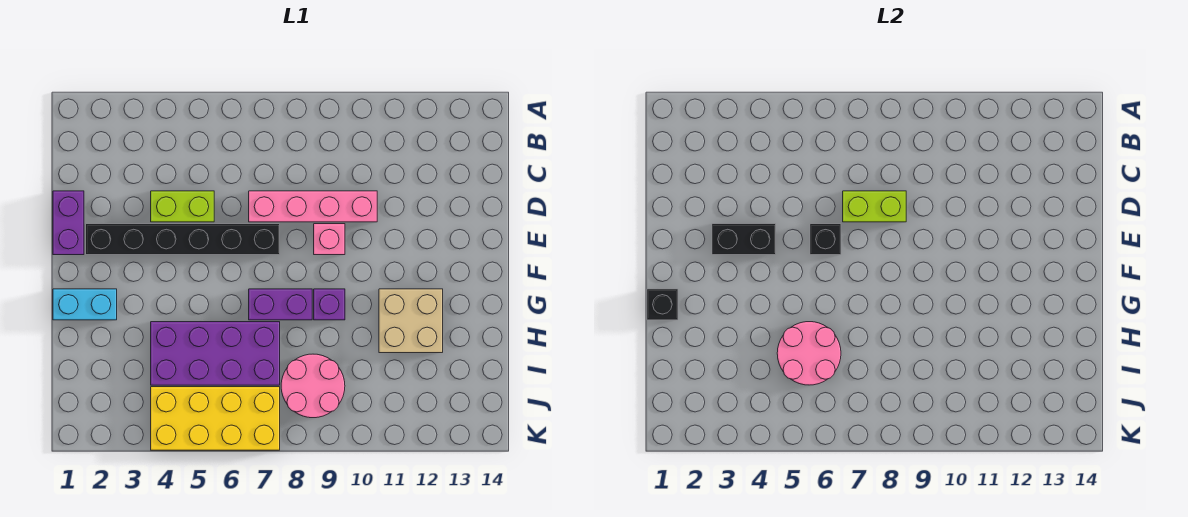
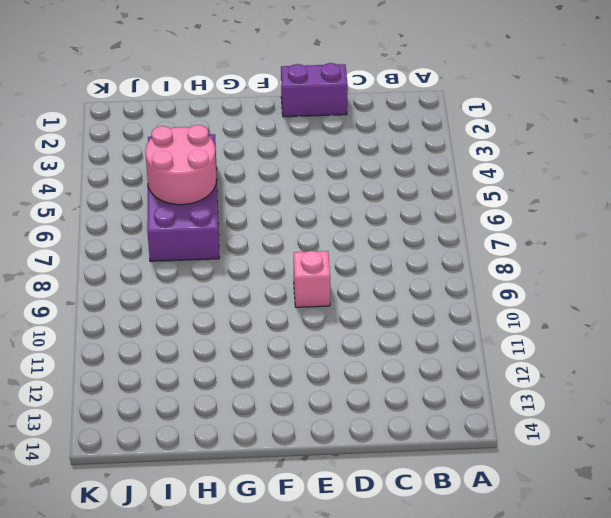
none -> lime brick D4:D5 level 1
none -> pink brick D7:D10 level 1
none -> black brick E2:E7 level 1

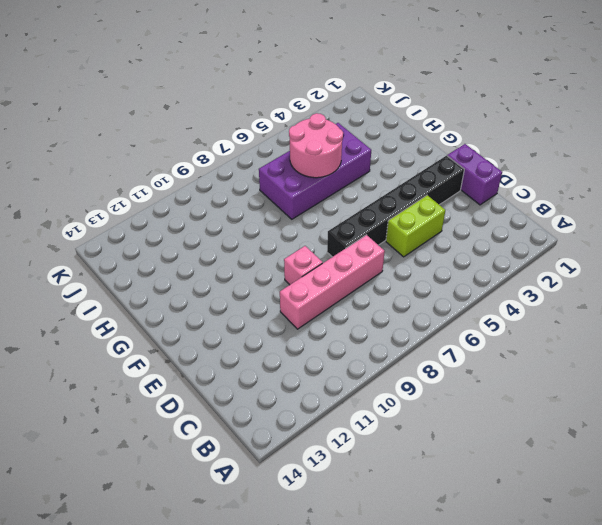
none -> cyan brick G1:G2 level 1
none -> purple brick G7:G8 level 1
none -> purple brick G9 level 1

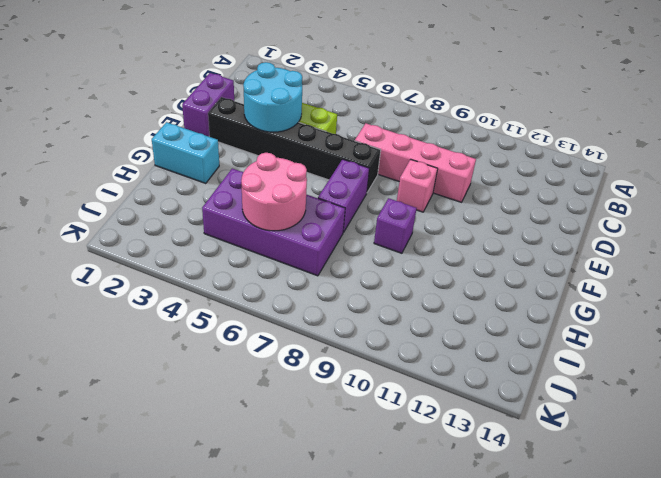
cyan round brick D3:E4 level 2 -> black brick E3:E4 level 2
purple brick F7:G7 level 1 -> purple brick G7:G8 level 1
none -> tan brick G11:H12 level 1
none -> pink round brick I8:J9 level 1
none -> yellow brick J4:K7 level 1

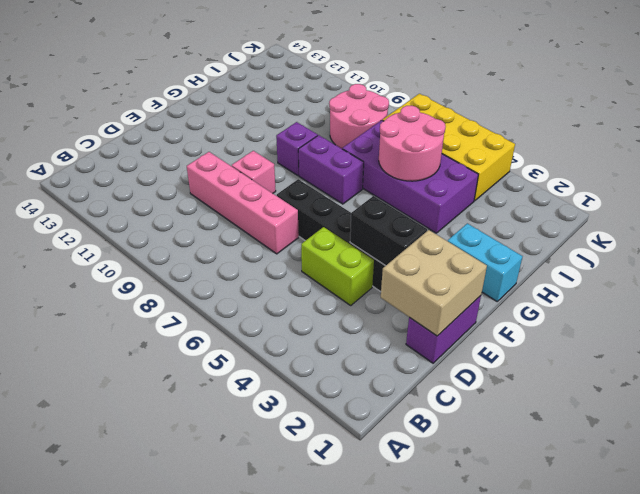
tan brick D1:E2 level 2 -> tan brick G11:H12 level 1
none -> lime brick D7:D8 level 2
none -> black brick E6 level 2
none -> black brick G1 level 2

